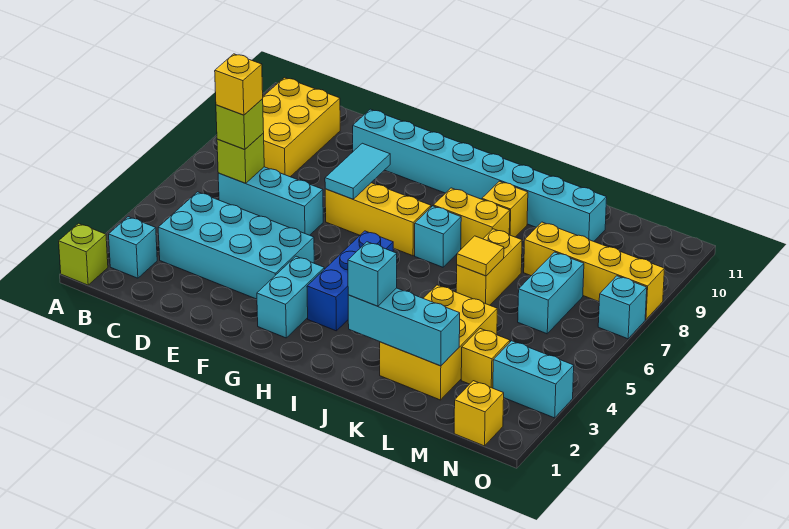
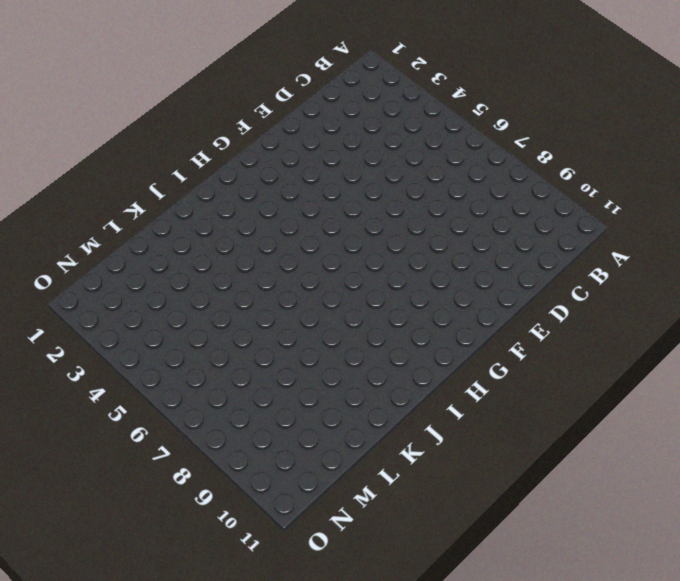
none -> lime brick A1 level 1
none -> cyan brick B2 level 1
none -> yellow brick B8:C10 level 1

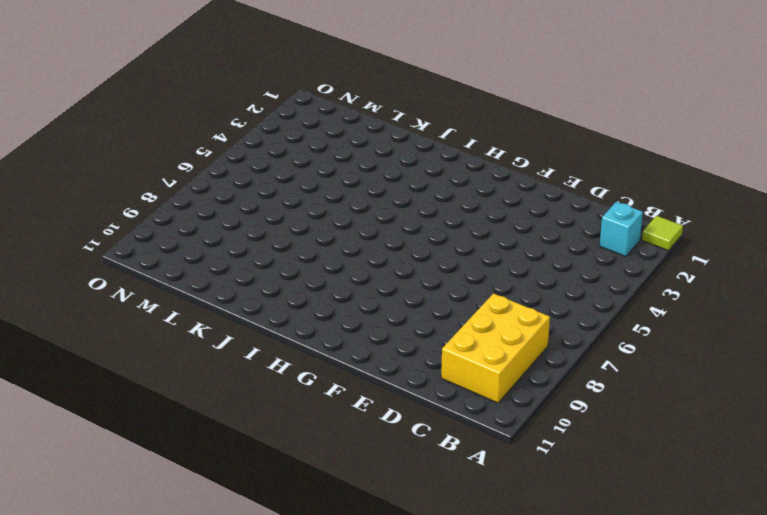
lime tile A1 level 1 -> lime brick A1 level 1
none -> cyan brick C3:F4 level 1
none -> cyan brick C6:E6 level 1
none -> cyan brick E10:L10 level 1

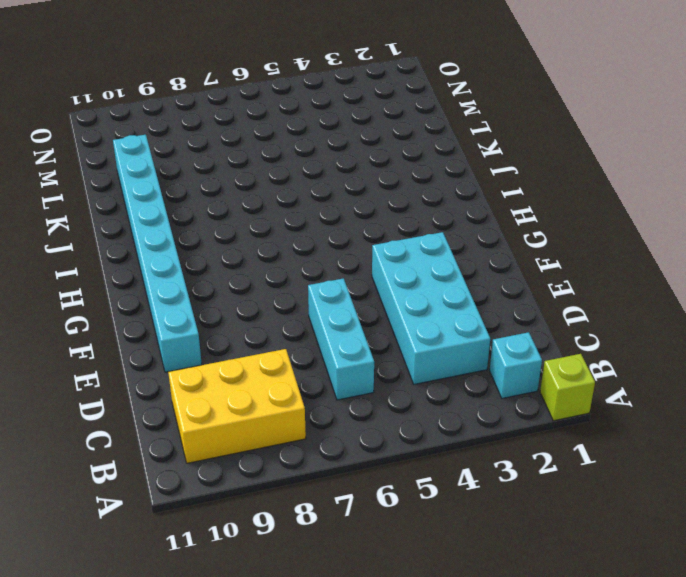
none -> yellow brick F7:H7 level 1
none -> cyan brick G2:G3 level 1
none -> blue brick H3:H5 level 1

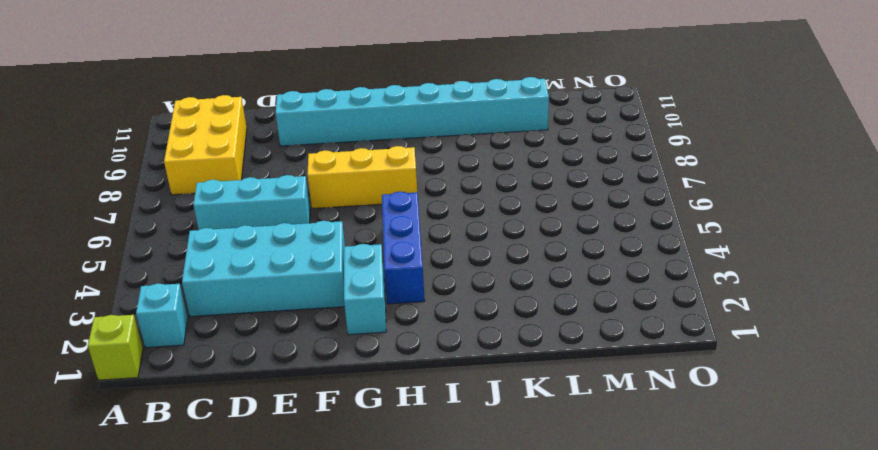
none -> cyan brick I7 level 1
none -> yellow brick I8:J8 level 1
none -> yellow brick J9 level 1

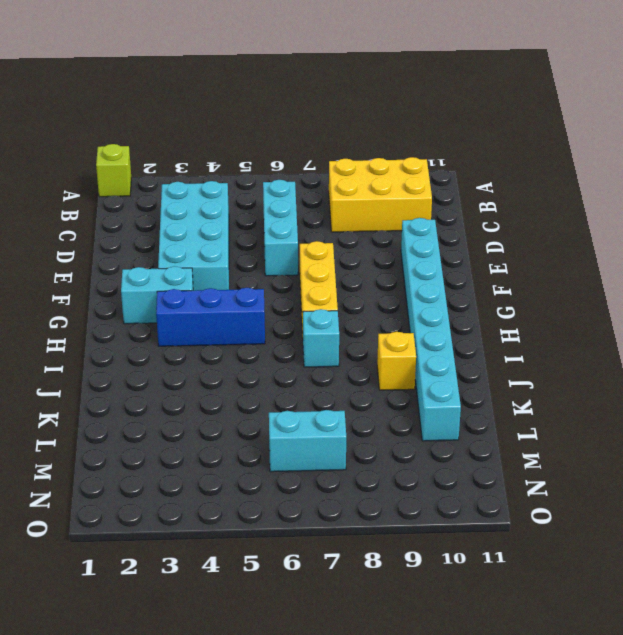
none -> cyan brick B2 level 1
none -> yellow brick I8:J8 level 1
none -> yellow brick K2:L4 level 1

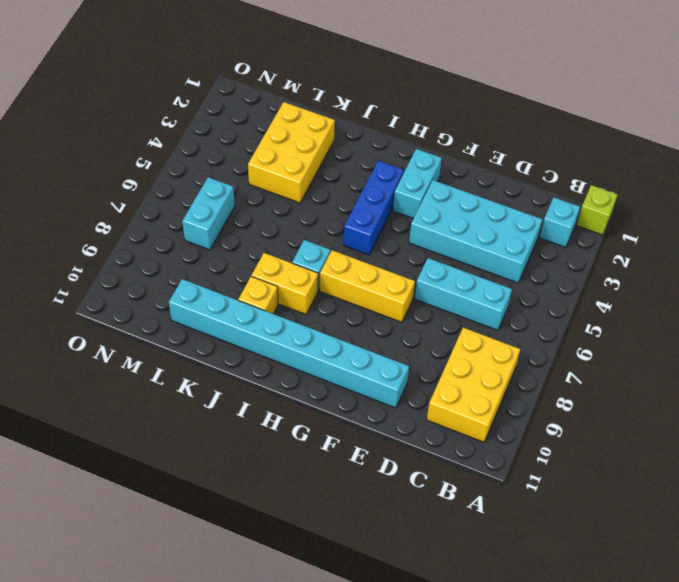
none -> yellow brick K6:K7 level 1
none -> yellow brick L8:O8 level 1
none -> yellow brick M3 level 1

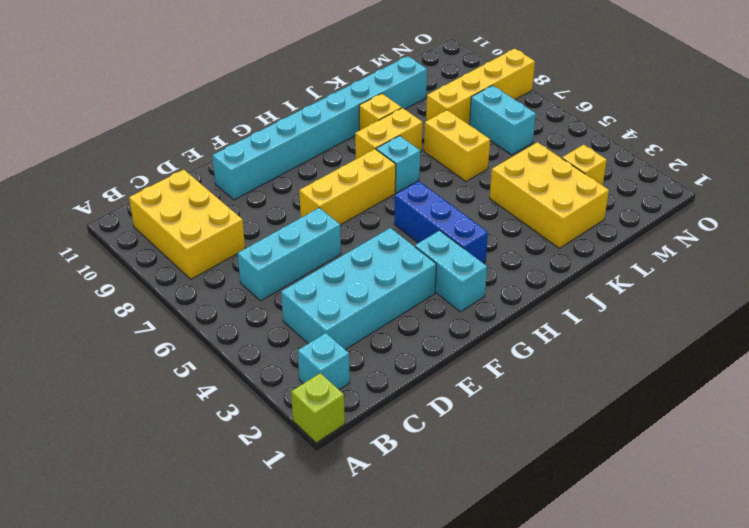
none -> yellow brick N1 level 1
none -> cyan brick N3:O3 level 1
none -> cyan brick O7 level 1

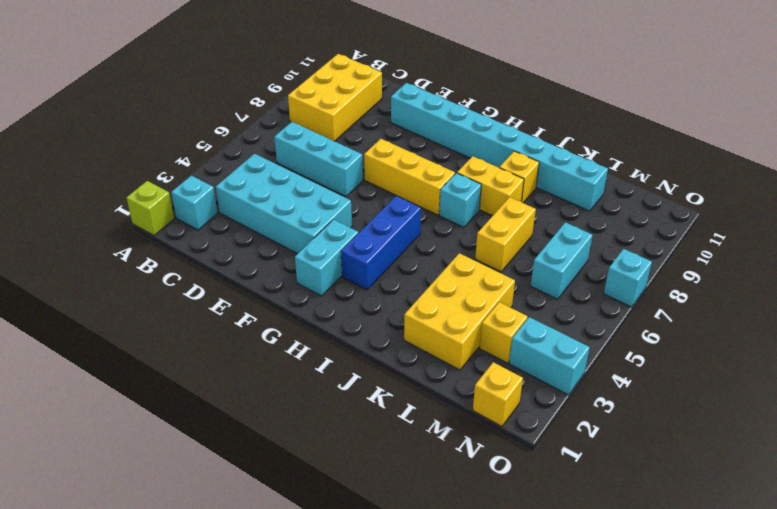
none -> yellow brick L8:O8 level 1
none -> lime brick C6 level 2
none -> cyan tile F7:F8 level 2

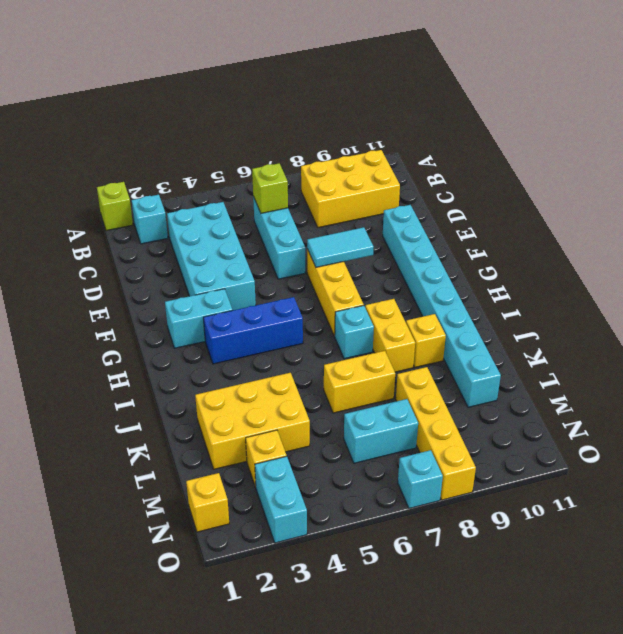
none -> cyan brick J2:L2 level 2
none -> yellow tile K6 level 2
none -> lime brick C6 level 3

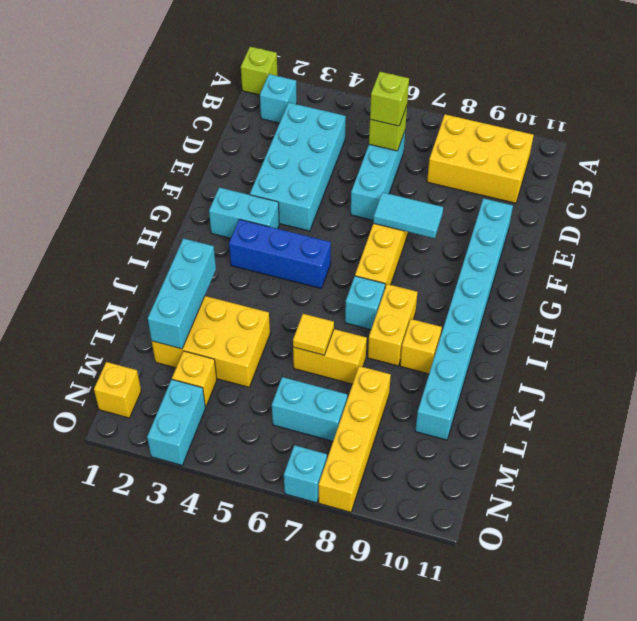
none -> cyan brick J2 level 3
none -> yellow brick C6 level 4

